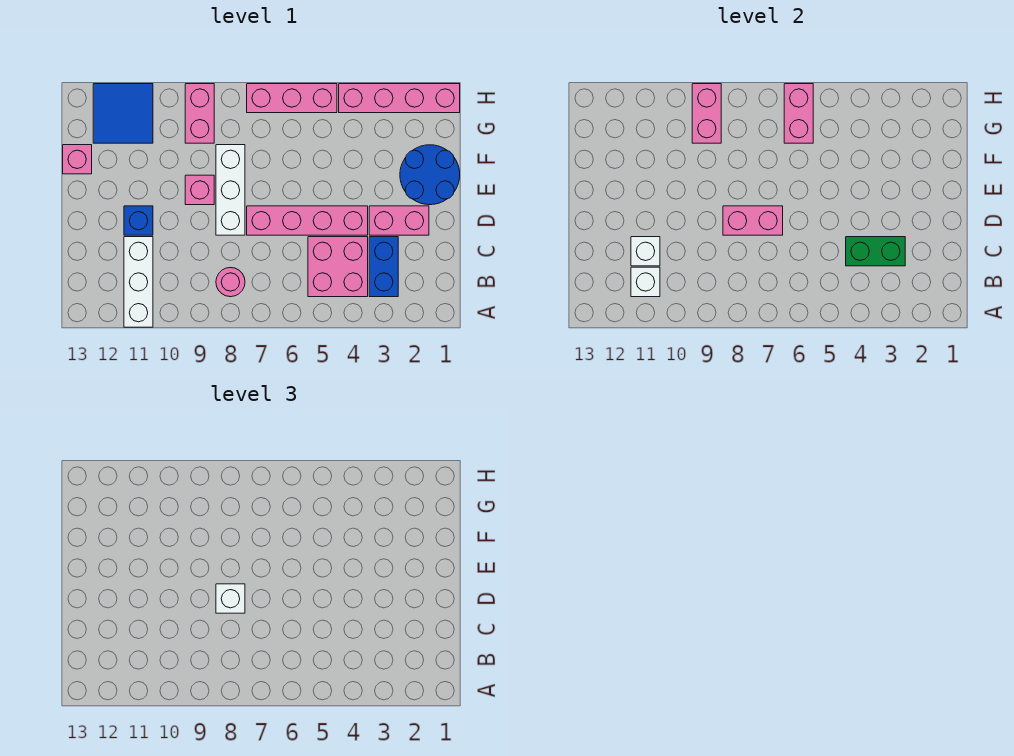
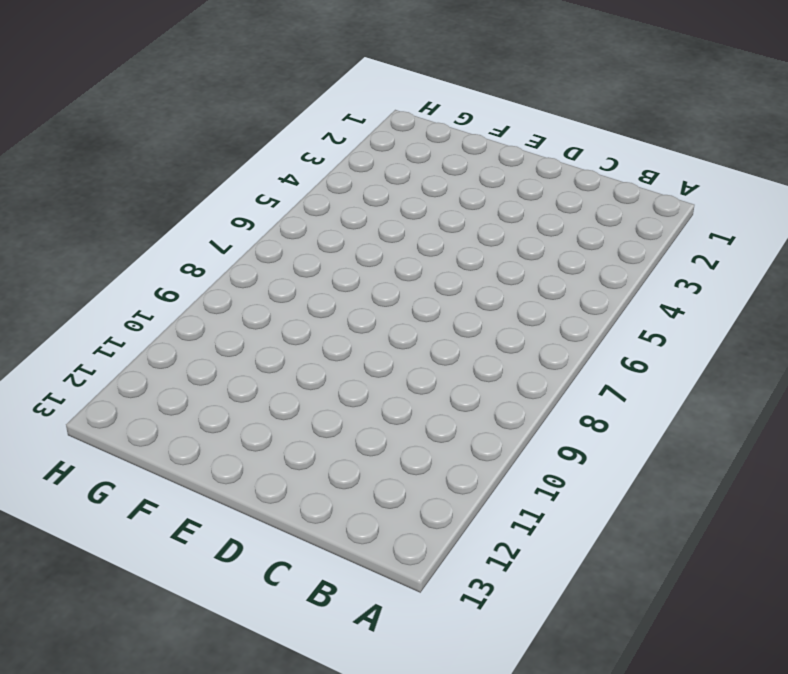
none -> white brick A11:C11 level 1
none -> blue brick B3:C3 level 1
none -> pink brick B4:C5 level 1

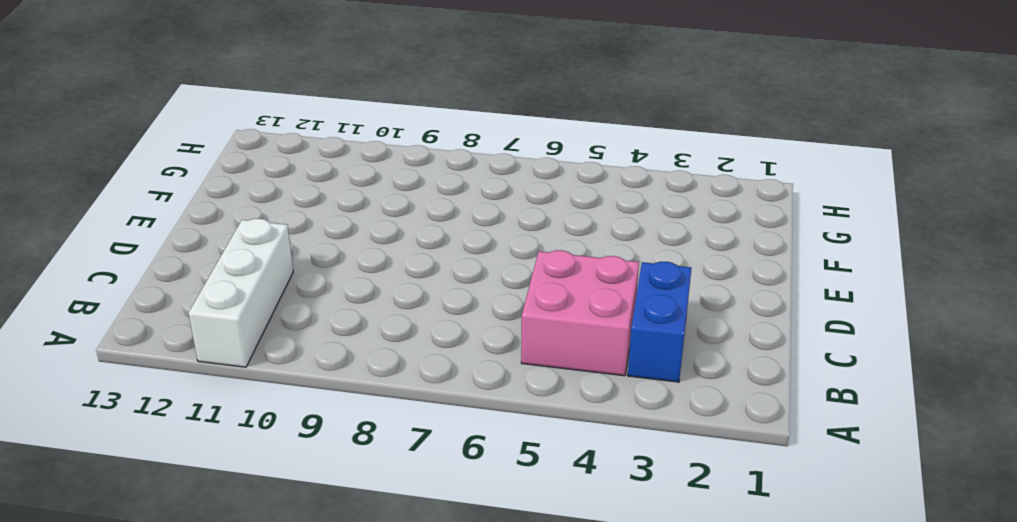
none -> pink round brick B8 level 1
none -> pink brick D2:D3 level 1
none -> pink brick D4:D7 level 1

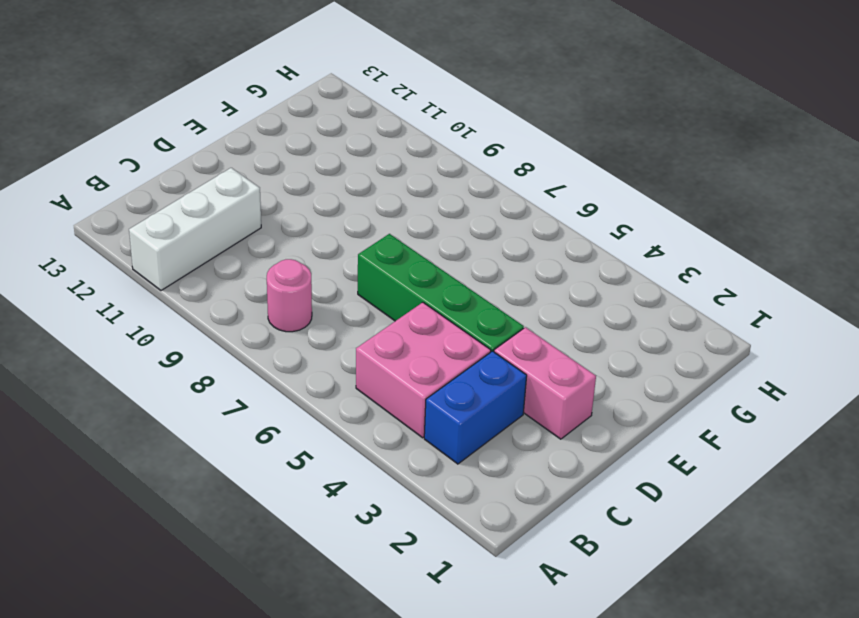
green brick D4:D7 level 1 -> pink brick D4:D7 level 1
none -> white brick D8:F8 level 1
none -> blue brick D11 level 1
none -> blue round brick E1:F2 level 1

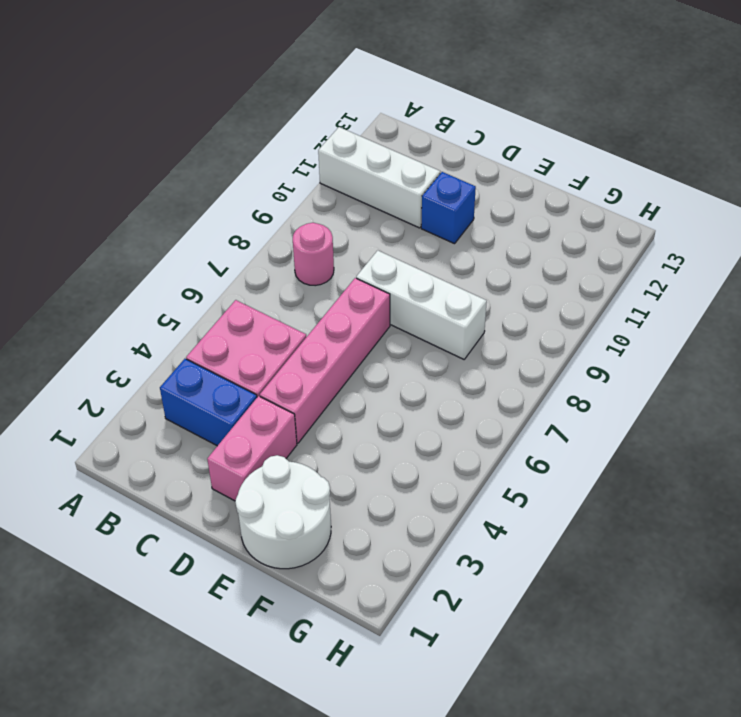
white round brick E1:F2 level 1 -> blue round brick E1:F2 level 1
none -> pink brick E9 level 1
none -> pink brick F13 level 1
none -> pink brick G9:H9 level 1

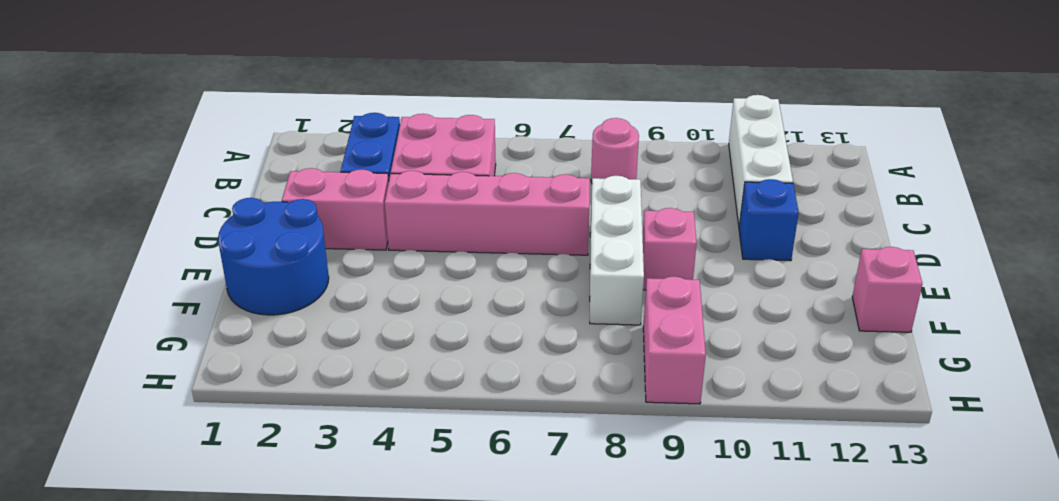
none -> blue tile G11:H12 level 1
none -> pink brick H1:H4 level 1
none -> pink brick H5:H7 level 1

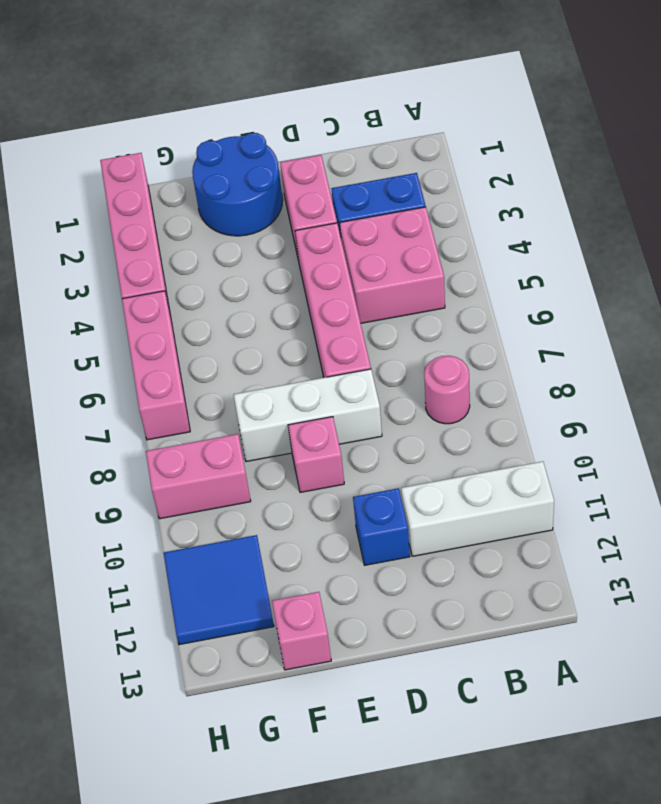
none -> white brick B11 level 2
none -> green brick C3:C4 level 2
none -> white brick C11 level 2

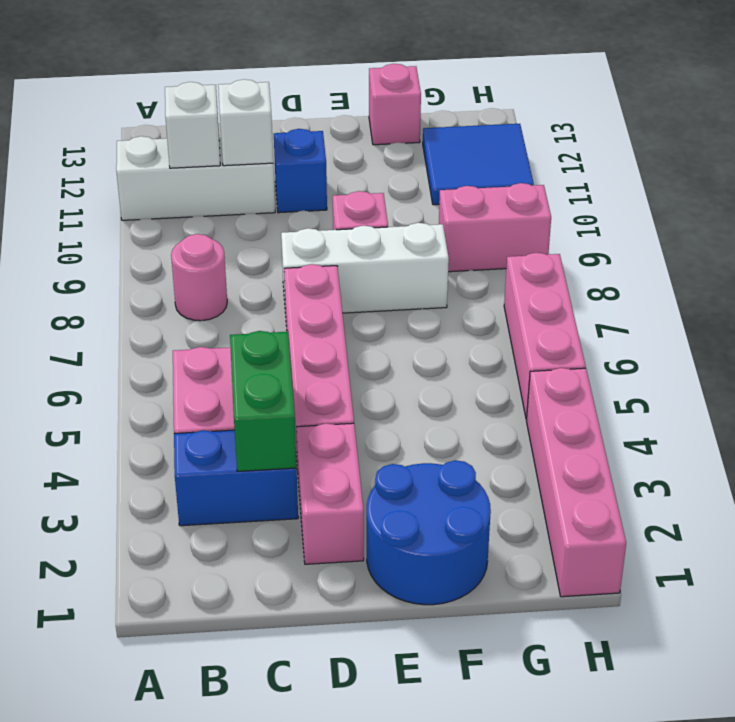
none -> pink brick D7:D8 level 2
none -> pink brick G6:H6 level 2
none -> pink brick G9:H9 level 2

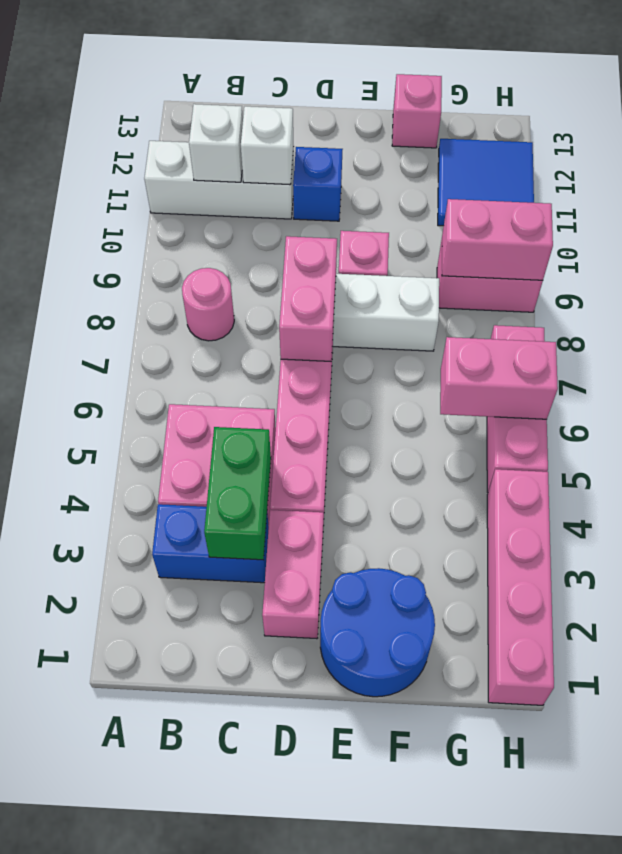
none -> white brick D8 level 3

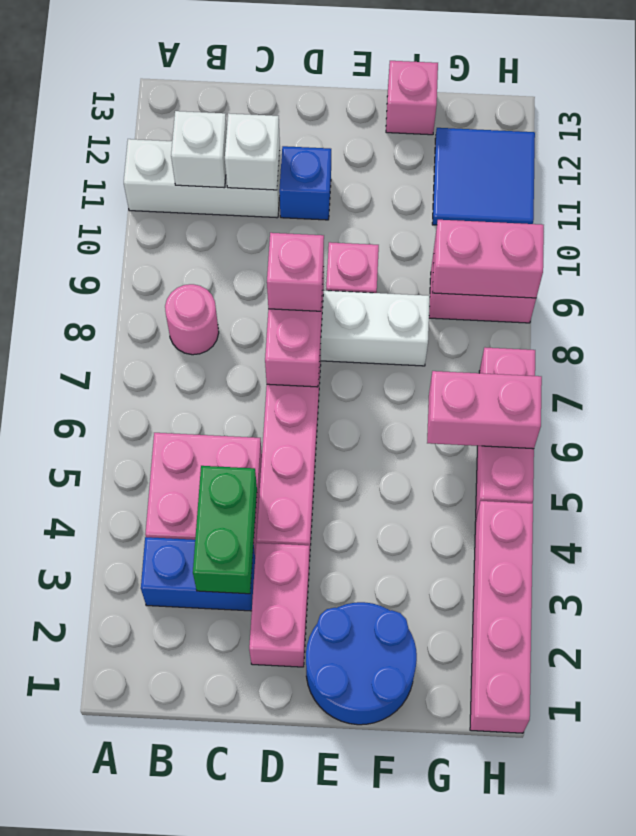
pink brick D8 level 3 -> white brick D8 level 3

